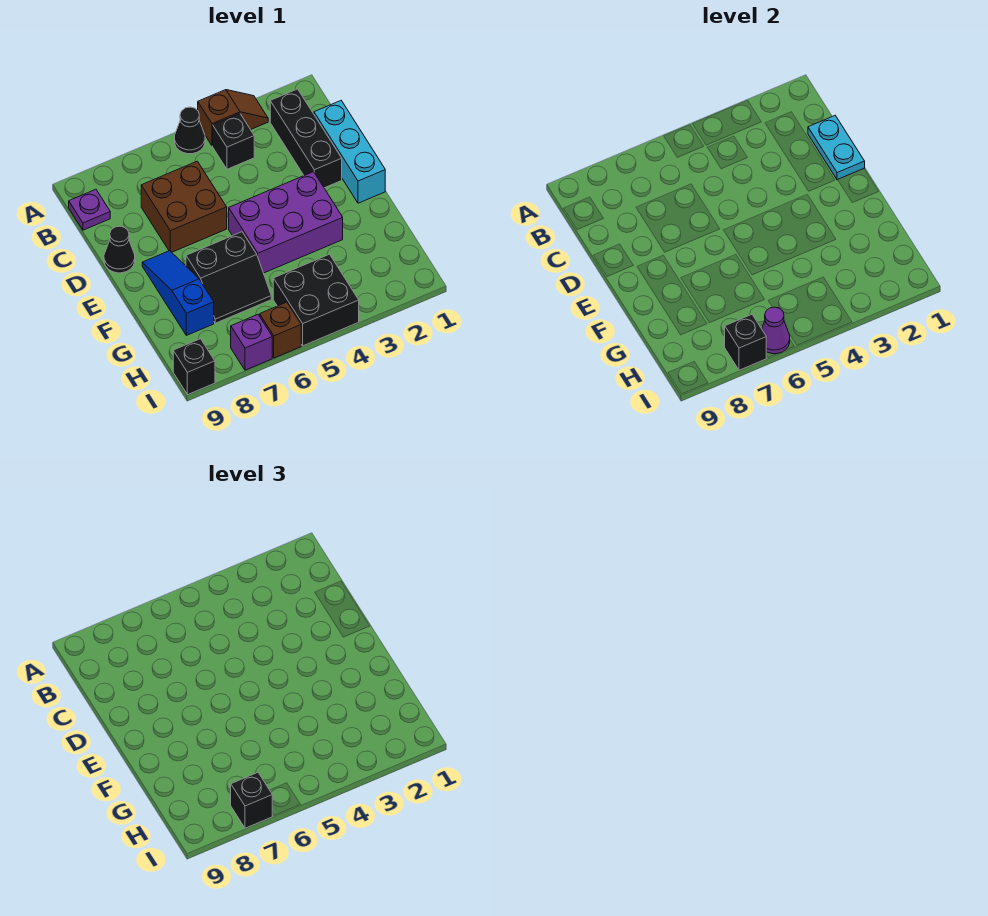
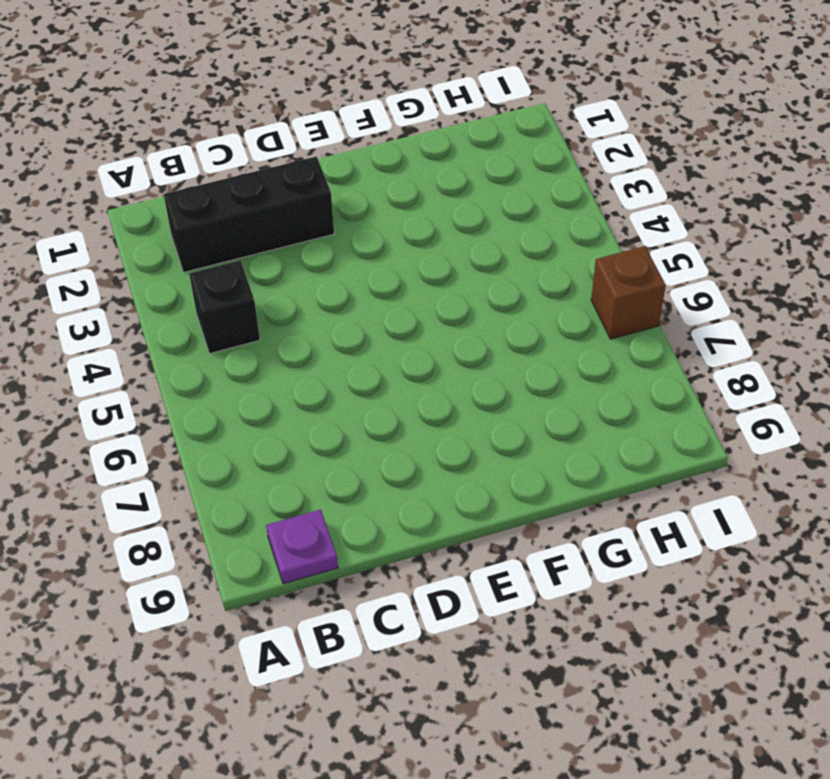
none -> brown slope A3:A4 level 1 top 4
none -> black cone A5 level 1
none -> cyan brick C1:E1 level 1

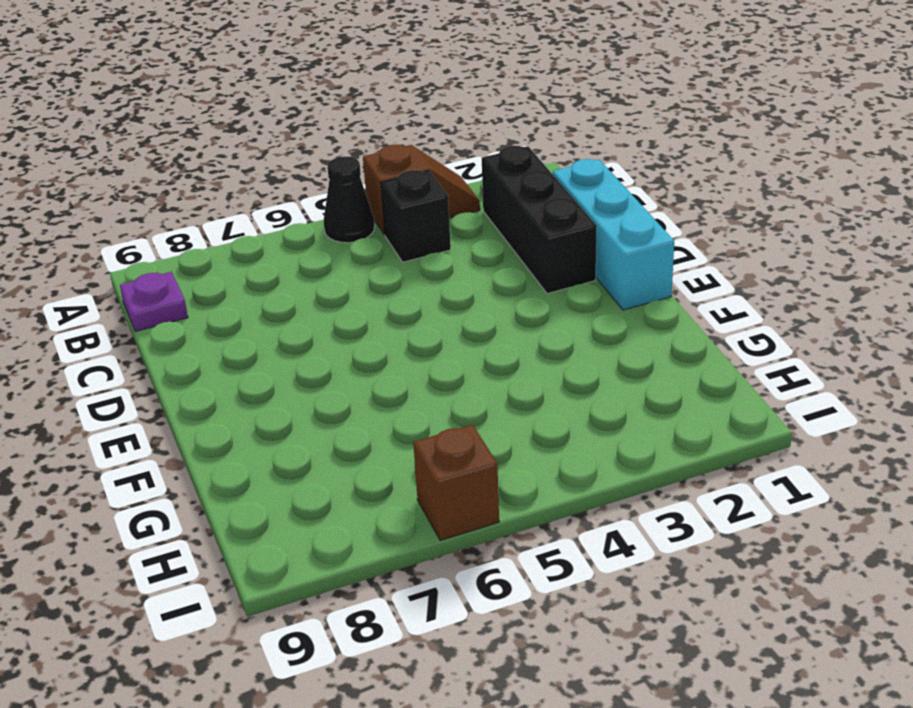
none -> brown brick C6:D7 level 1
none -> black cone D9 level 1
none -> purple brick E3:F5 level 1

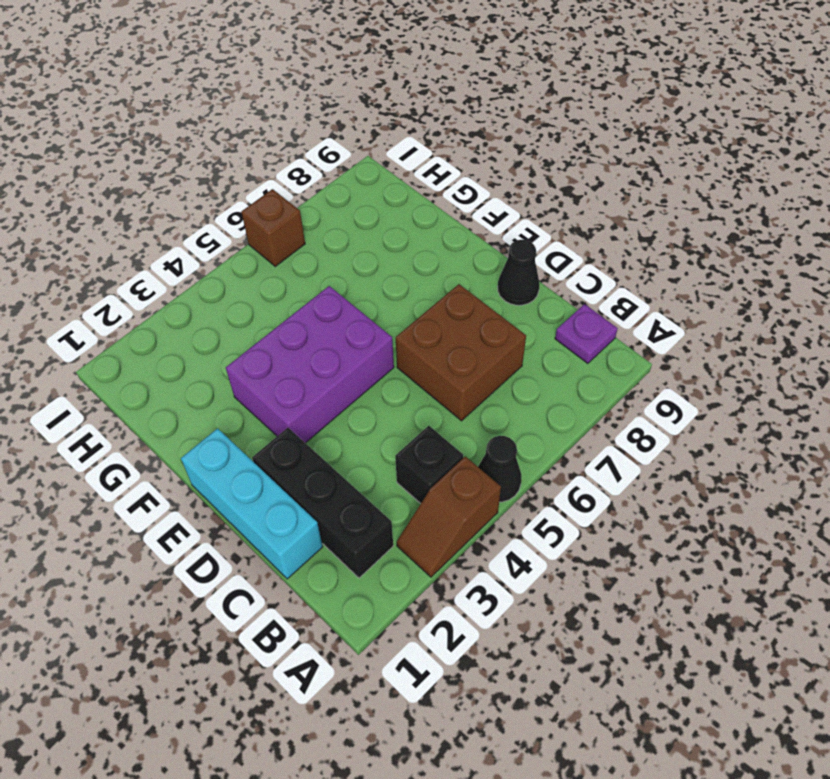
none -> blue slope E8:G8 level 1 top G
none -> black slope F6:G7 level 1 top F
none -> black brick H4:I5 level 1

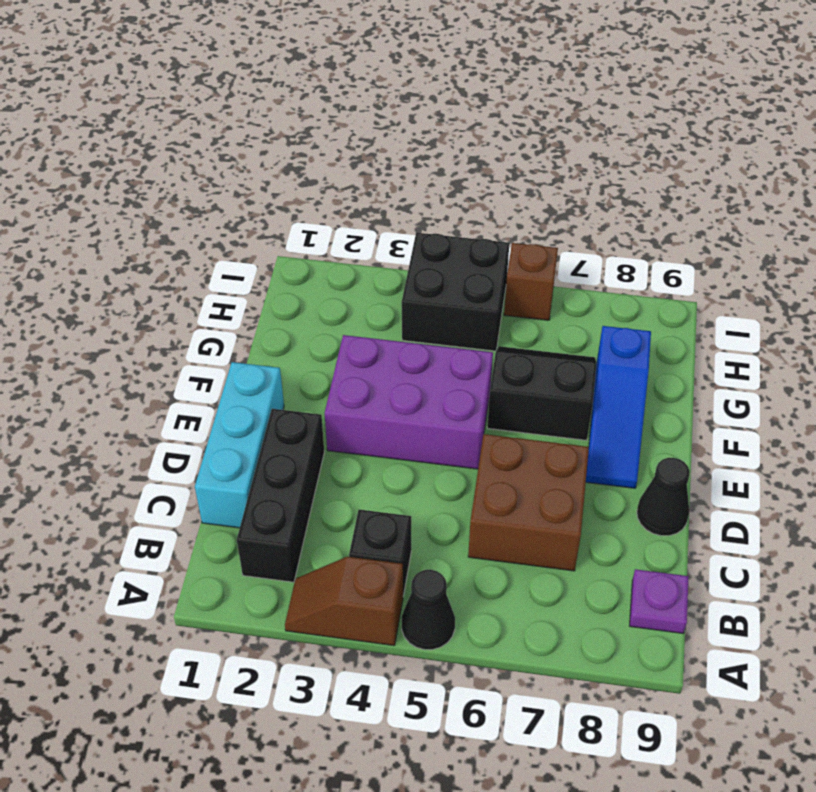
none -> purple brick I7 level 1
none -> black brick I9 level 1
none -> cyan plate C1:D1 level 2

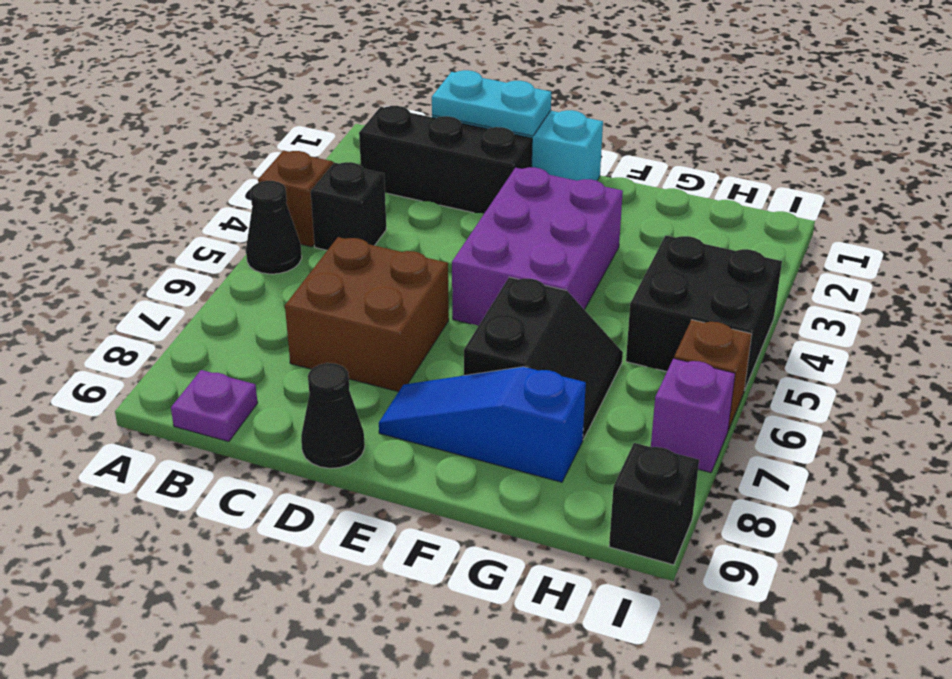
none -> purple cone I6 level 2
none -> black brick I7 level 2
none -> black brick I7 level 3

